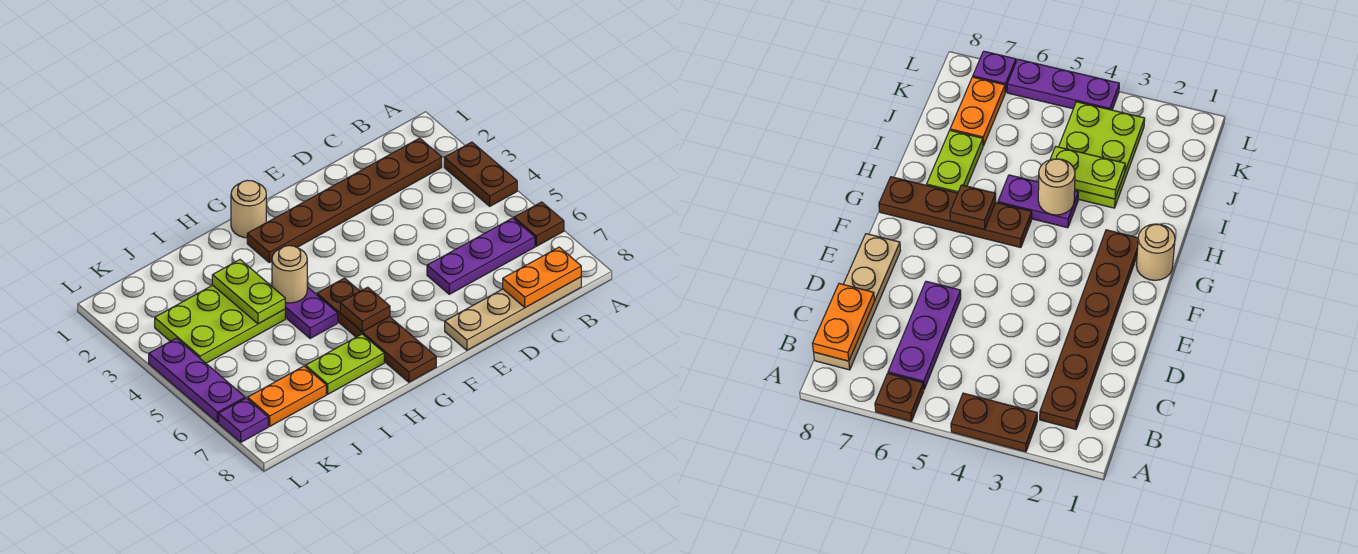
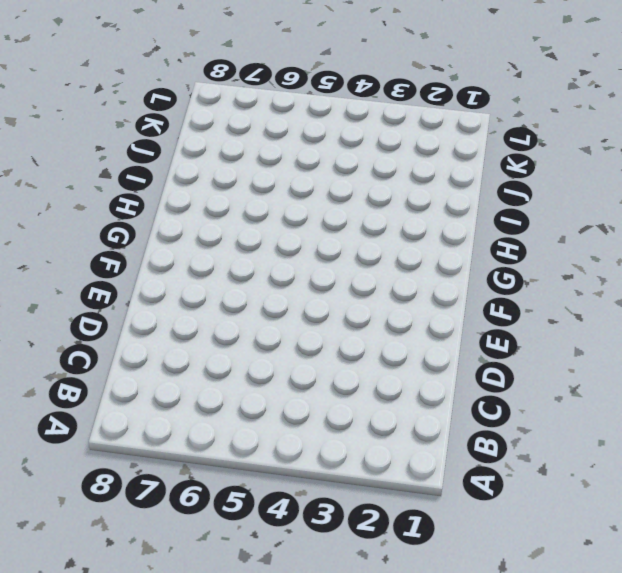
none -> brown plate A3:A4 level 1
none -> brown plate A6 level 1
none -> brown plate B2:G2 level 1

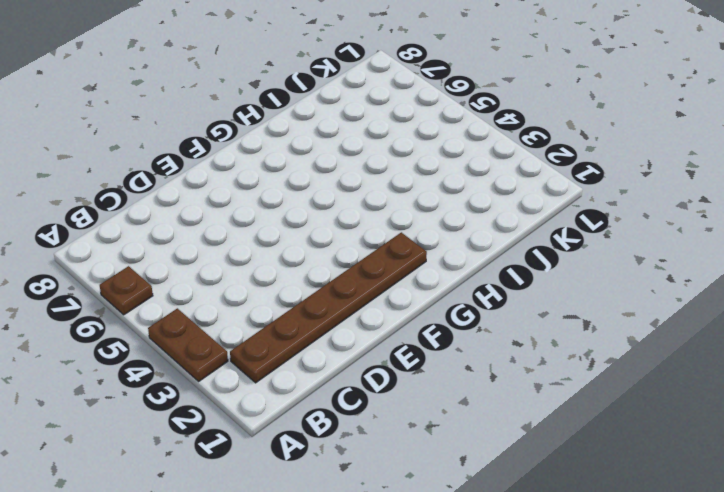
none -> purple plate B6:D6 level 1
none -> tan plate B8:E8 level 1
none -> tan round brick G1 level 1

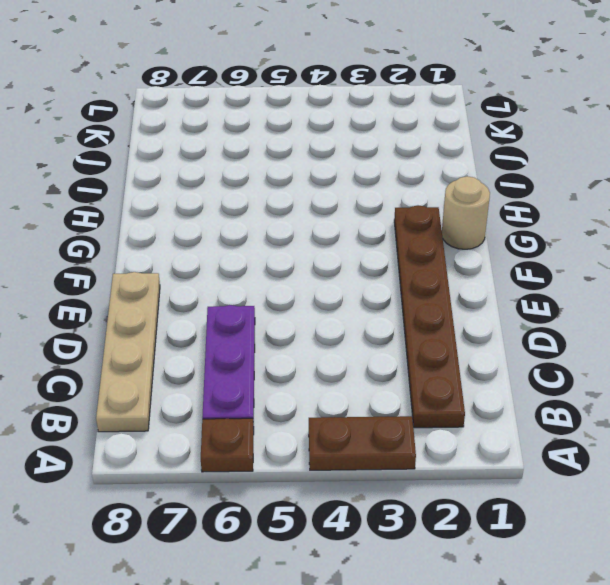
none -> brown plate G5:G8 level 1
none -> purple plate H4:H5 level 1
none -> lime plate H7:I7 level 1

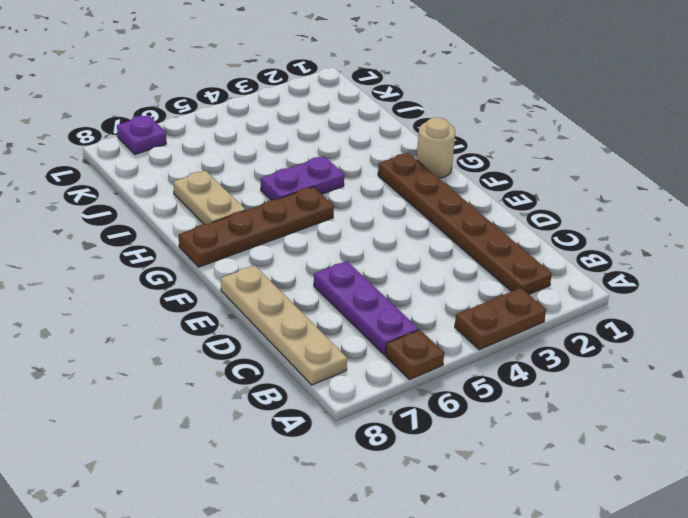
tan plate H7:I7 level 1 -> lime plate H7:I7 level 1
none -> lime plate I3:K4 level 1
none -> orange plate J7:K7 level 1
none -> purple plate L4:L6 level 1

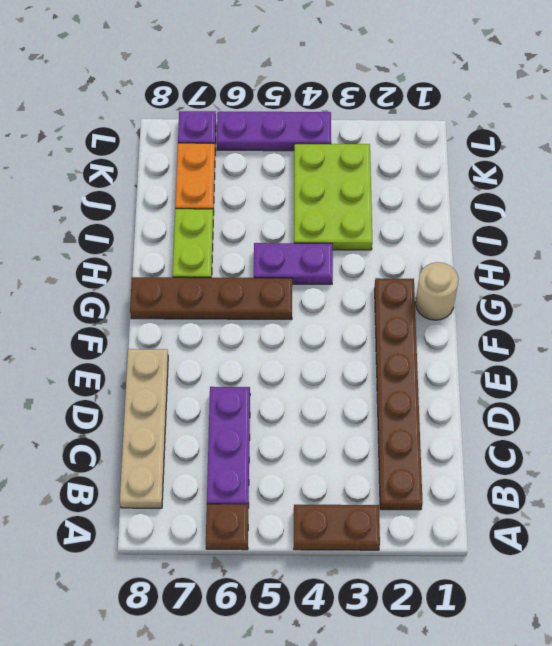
none -> orange plate B8:C8 level 2
none -> brown plate G6 level 2
none -> tan round brick H4 level 2

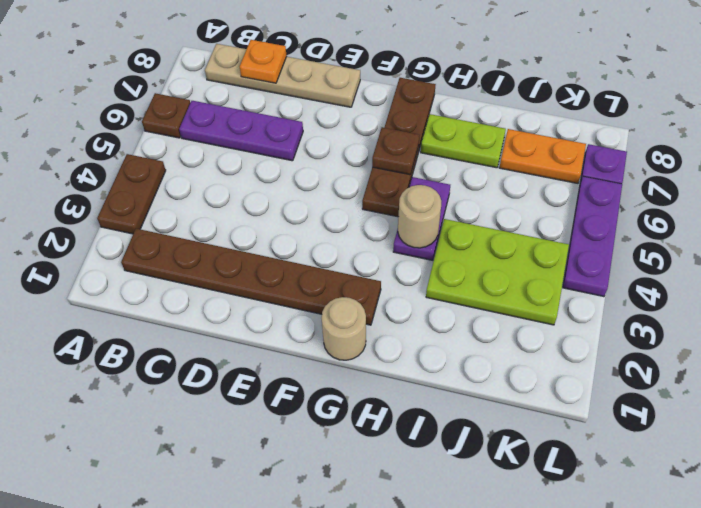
orange plate C8 level 2 -> orange plate B8:C8 level 2
none -> lime plate I3:I4 level 2

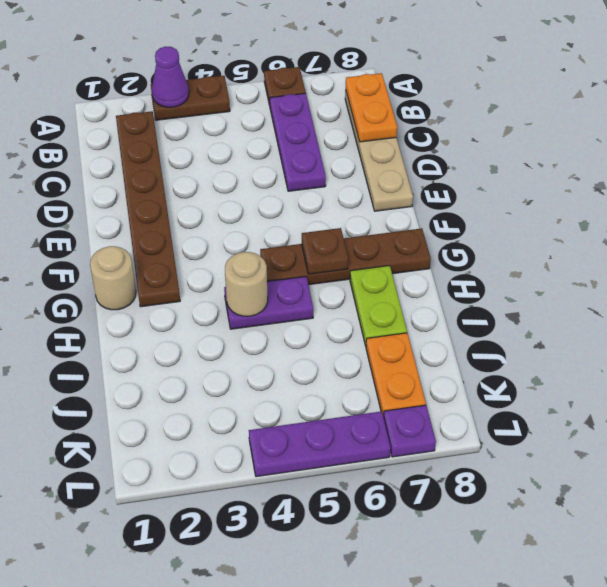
purple cone A3 level 2 -> none
none -> lime plate I3:K4 level 1
none -> lime plate I3:I4 level 2

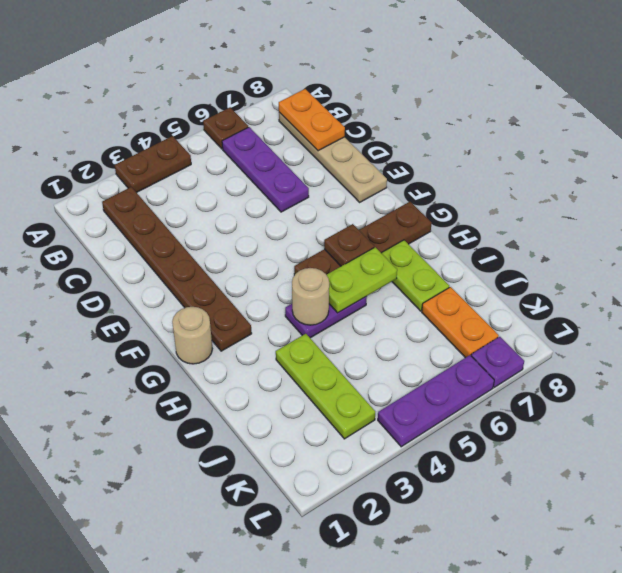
lime plate H5:H6 level 2 -> lime plate I3:I4 level 2
lime plate I3:K3 level 1 -> lime plate I3:K4 level 1

